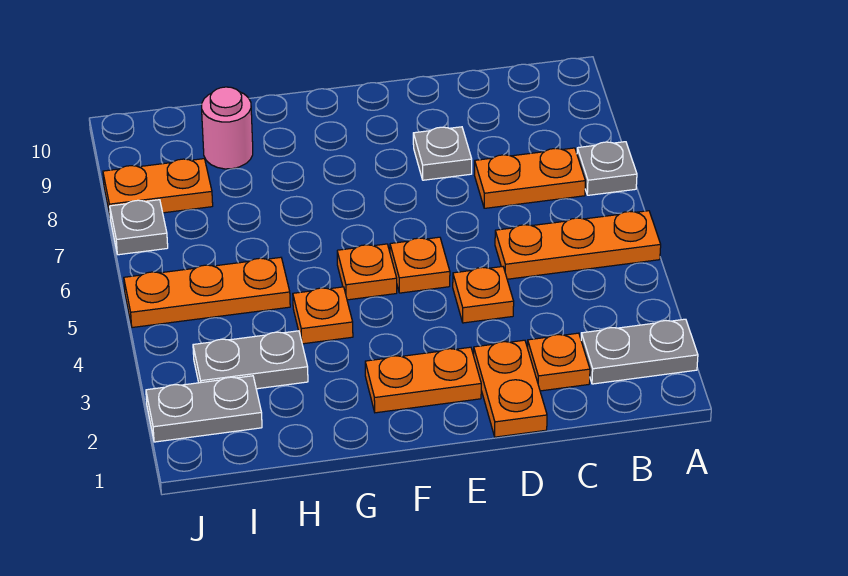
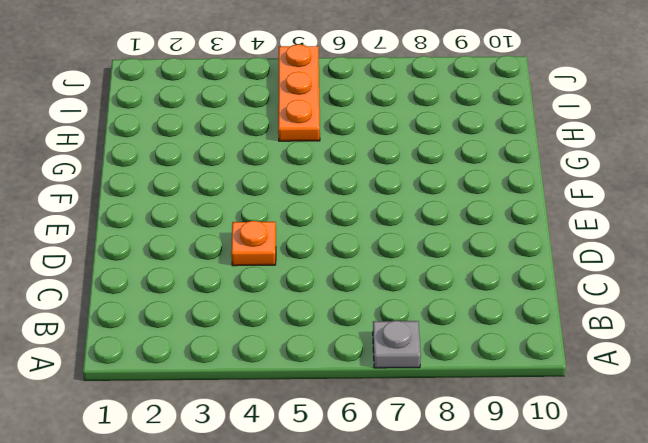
none -> grey plate A2:B2 level 1
none -> orange plate A5:C5 level 1
none -> orange plate B7:C7 level 1

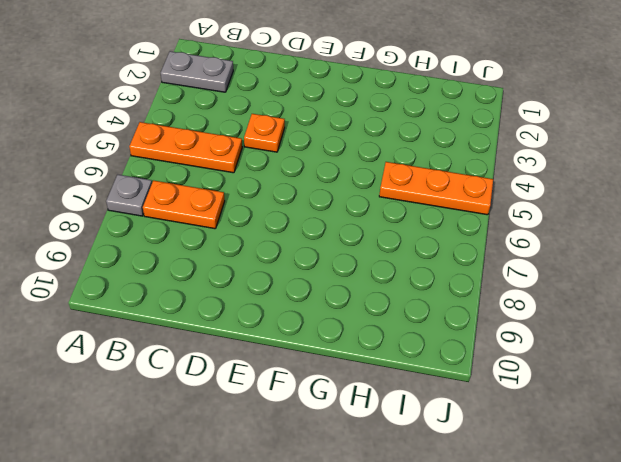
none -> orange plate C2 level 1
none -> orange plate D1:D2 level 1
none -> grey plate D8 level 1

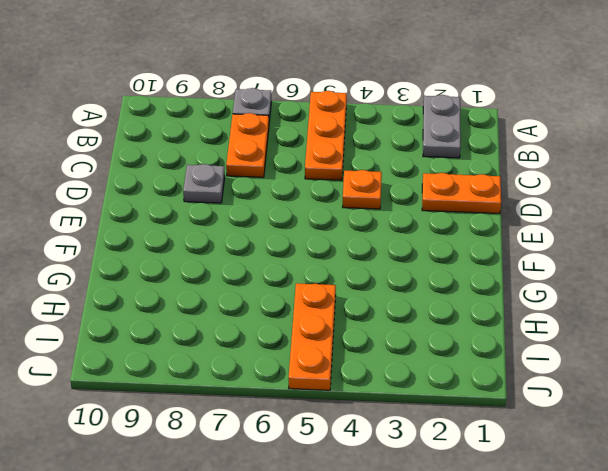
none -> orange plate C2 level 1
none -> orange plate E2:F2 level 1
none -> orange plate E5 level 1

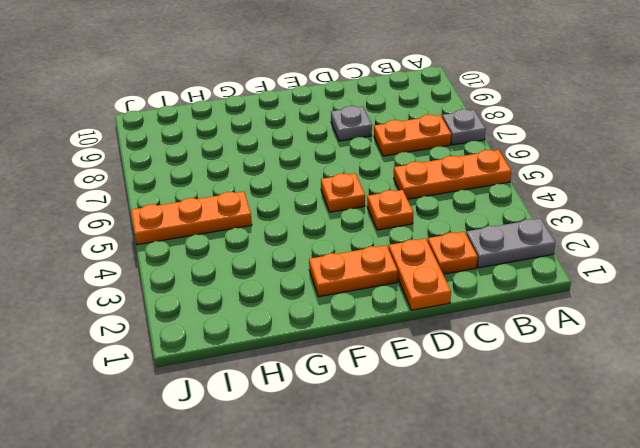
none -> orange plate F5 level 1
none -> orange plate G4 level 1
none -> grey plate H3:I3 level 1

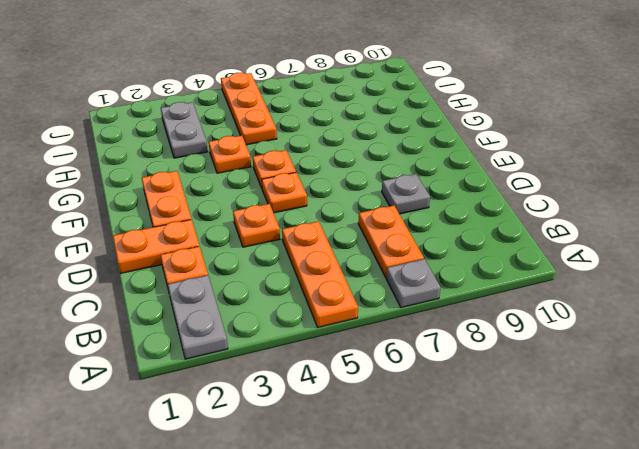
none -> pink round brick H9 level 1
none -> grey plate I2:J2 level 1
none -> orange plate I8:J8 level 1

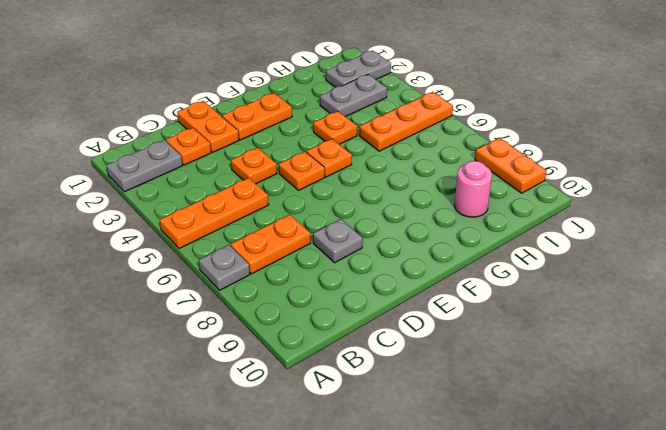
orange plate J8:J9 level 1 -> orange plate I8:J8 level 1
none -> grey plate J7 level 1

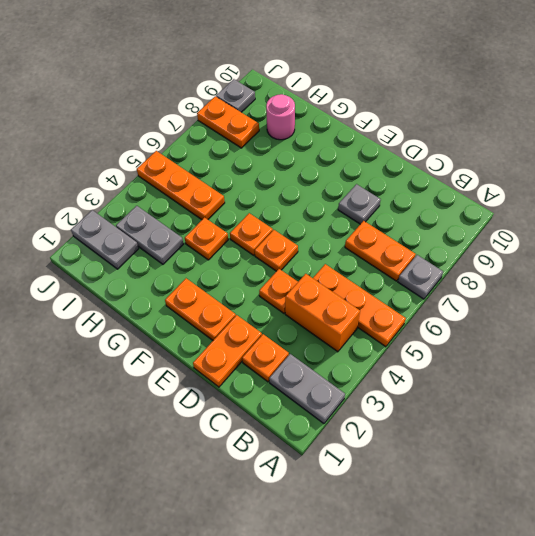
orange brick B4:C4 level 1 -> none
grey plate J9 level 1 -> grey plate J7 level 1

